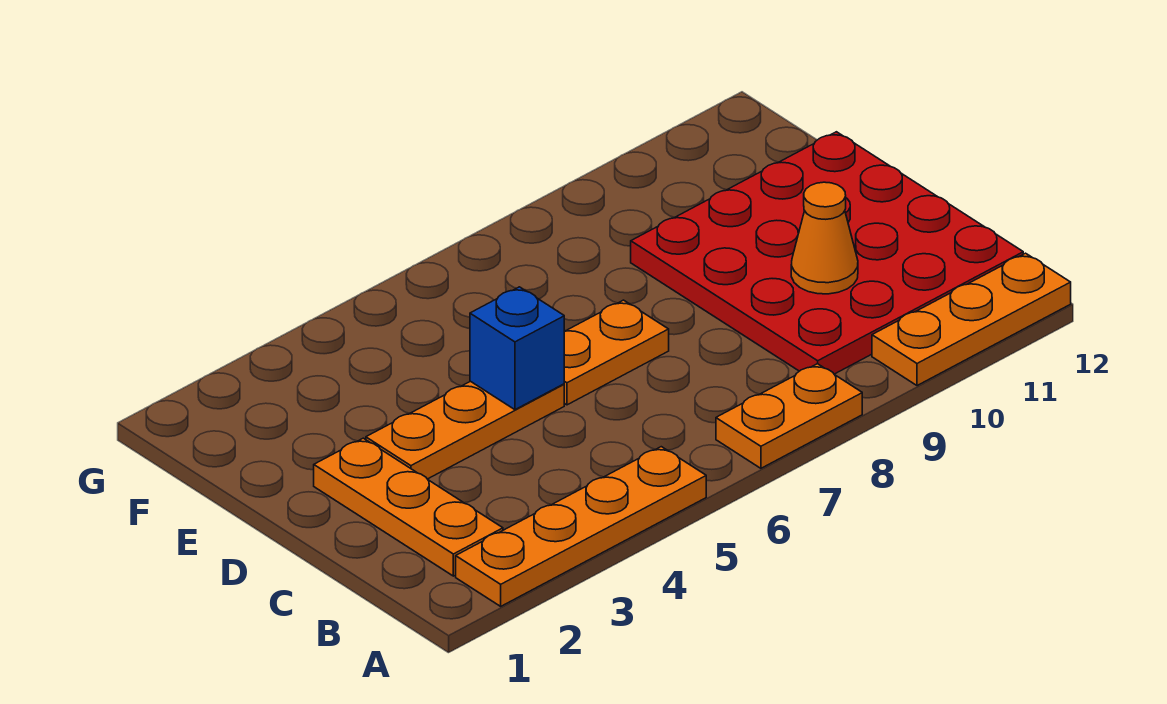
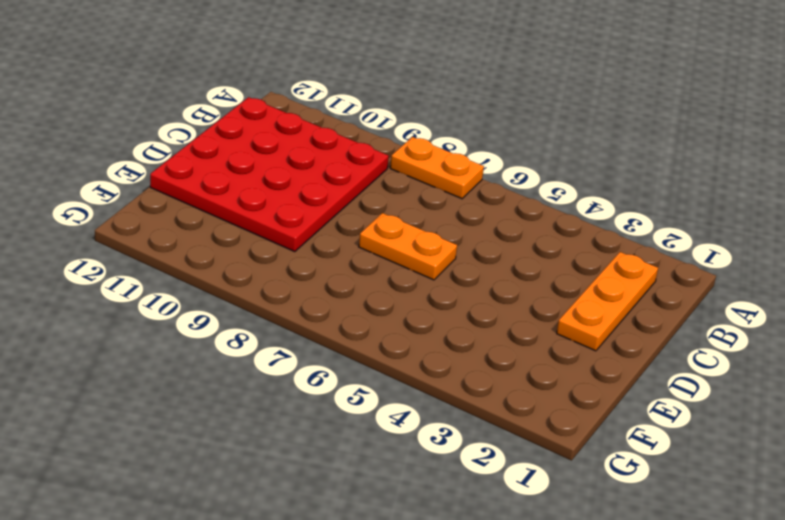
none -> orange plate A2:A5 level 1
none -> orange plate A10:A12 level 1

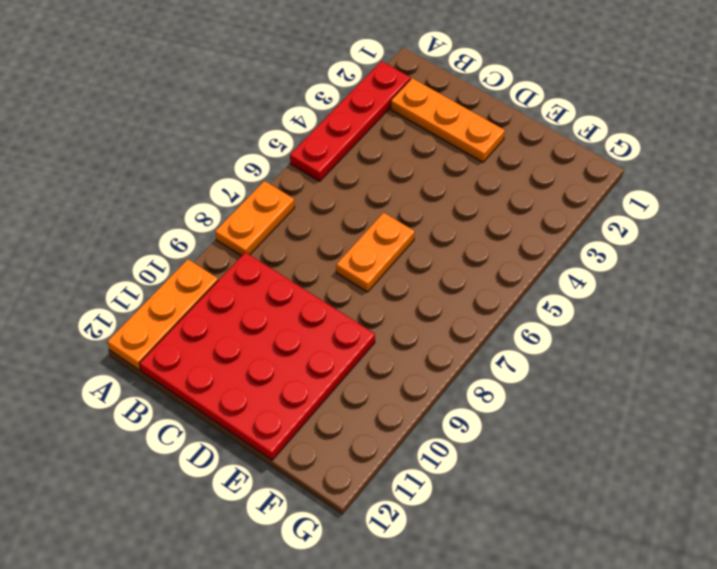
red plate A2:A5 level 1 -> orange plate A2:A5 level 1
none -> orange plate D3:D5 level 1
none -> orange cone C10 level 2

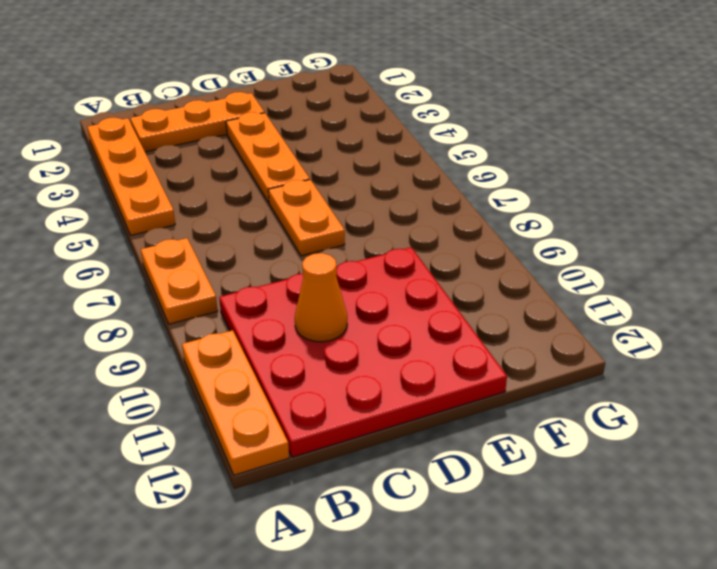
none -> blue brick D5 level 2

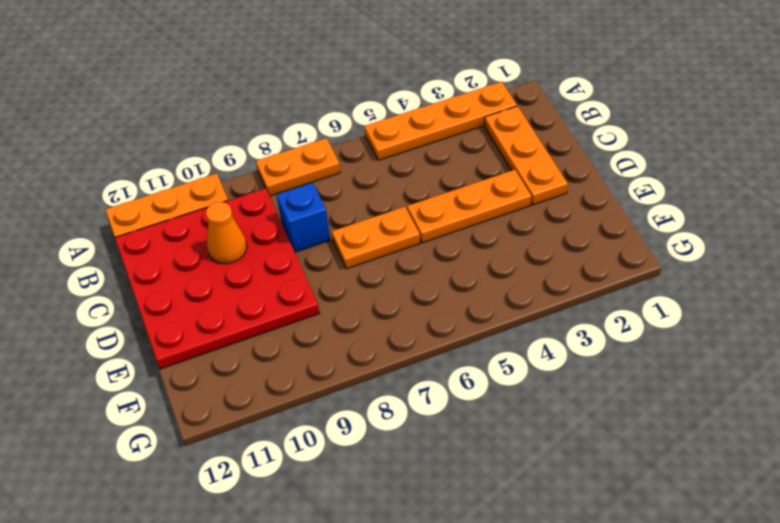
blue brick C8 level 1 -> blue brick D5 level 2

